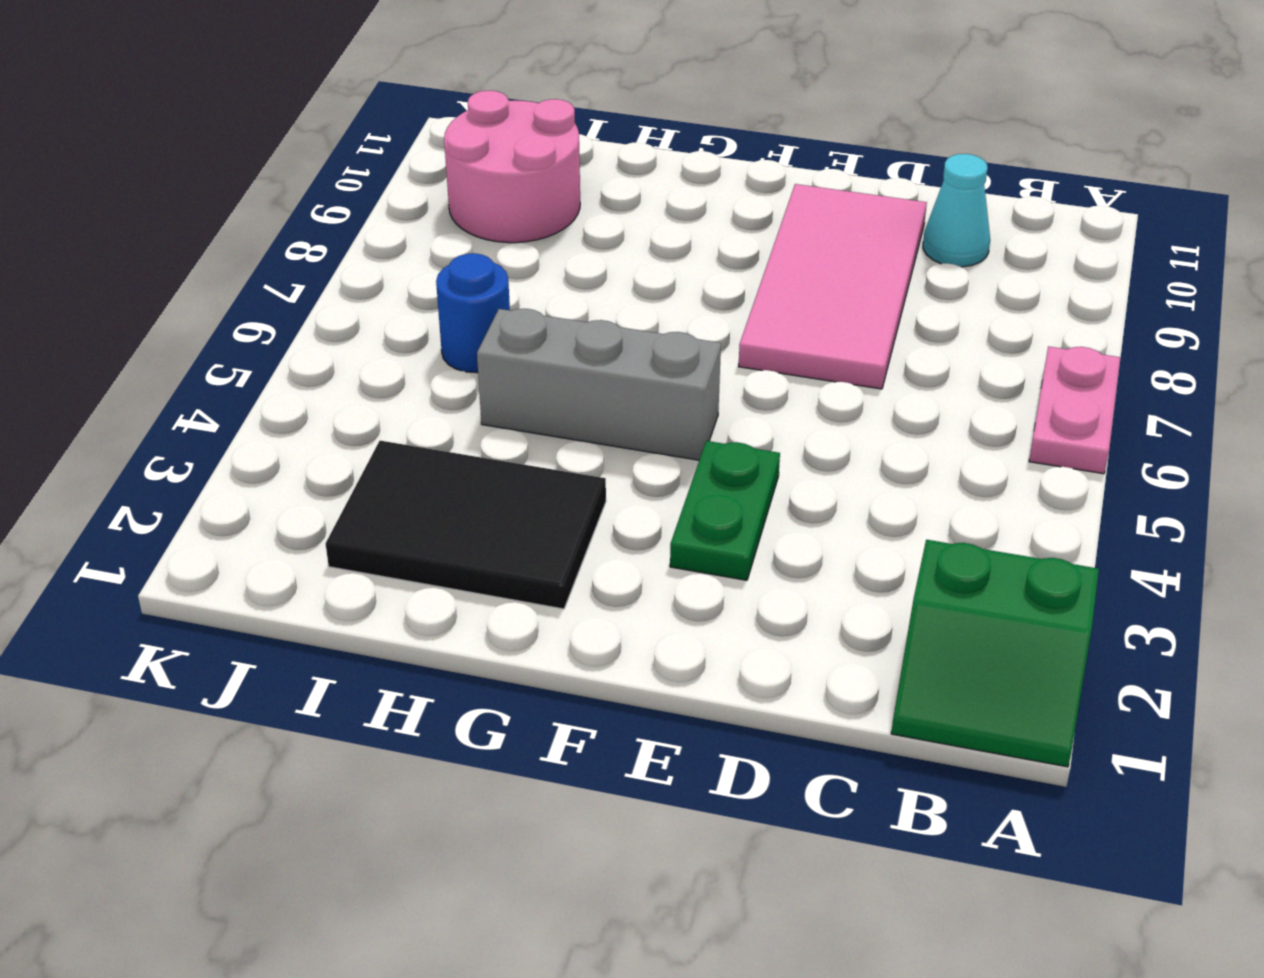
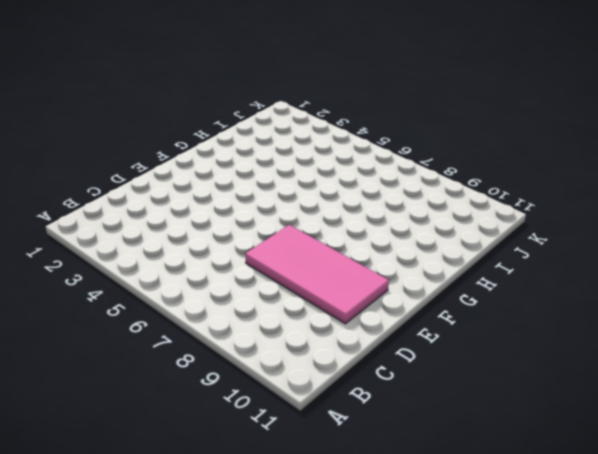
none -> green slope A1:B2 level 1 top 2
none -> pink plate A6:A7 level 1

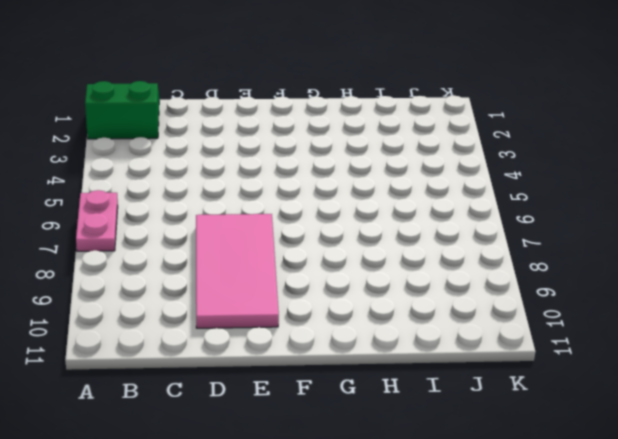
none -> cyan cone C10 level 1
none -> green plate E3:E4 level 1

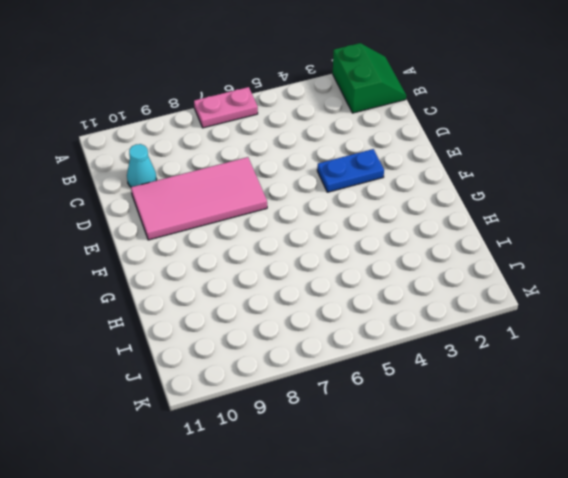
blue plate E3:E4 level 1 -> green plate E3:E4 level 1
none -> grey brick F5:H5 level 1
none -> black tile G2:I3 level 1

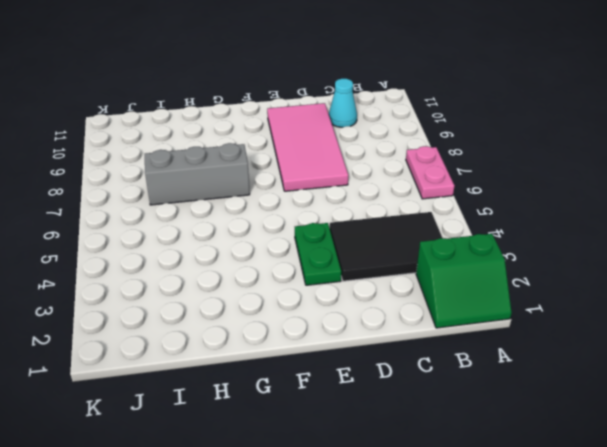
black tile B3:D4 level 1 -> black tile G2:I3 level 1
grey brick G7:I7 level 1 -> grey brick F5:H5 level 1
none -> blue round brick I6 level 1
none -> pink round brick I9:J10 level 1

